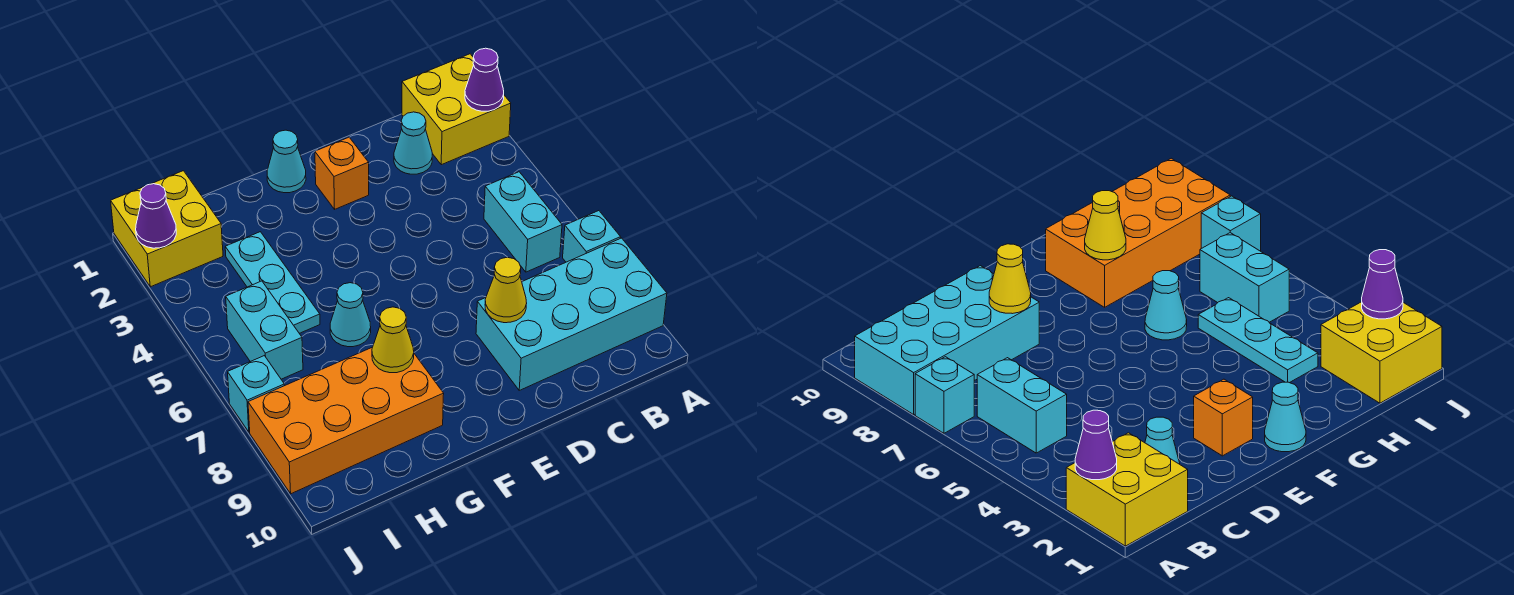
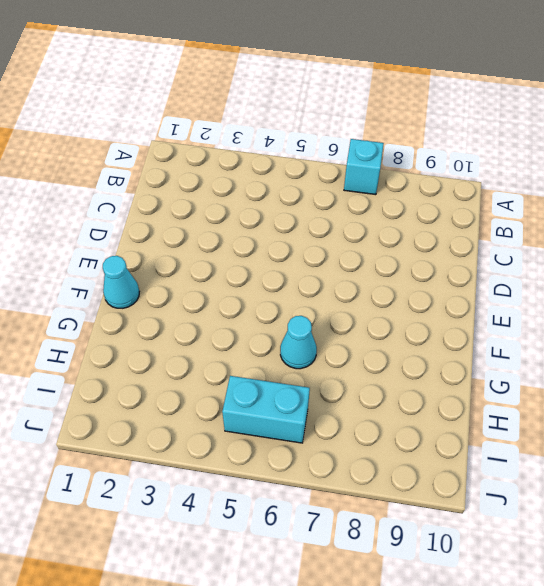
none -> yellow brick A1:B2 level 1
none -> cyan brick A8:D9 level 1
none -> cyan brick B5:B6 level 1

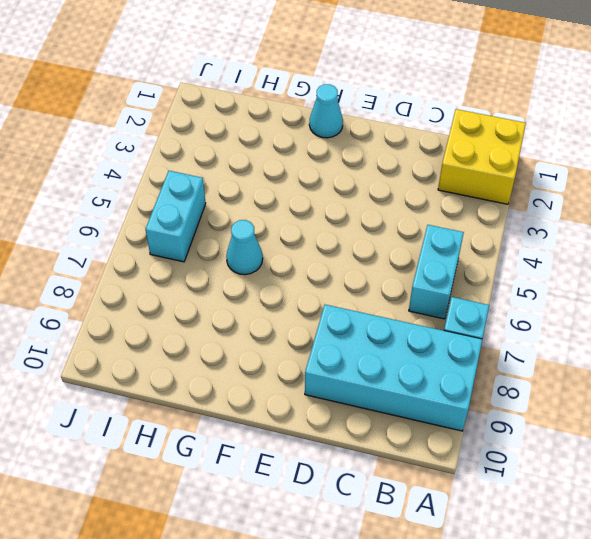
none -> cyan cone C2 level 1
none -> orange brick E2 level 1
none -> orange brick G8:J9 level 1

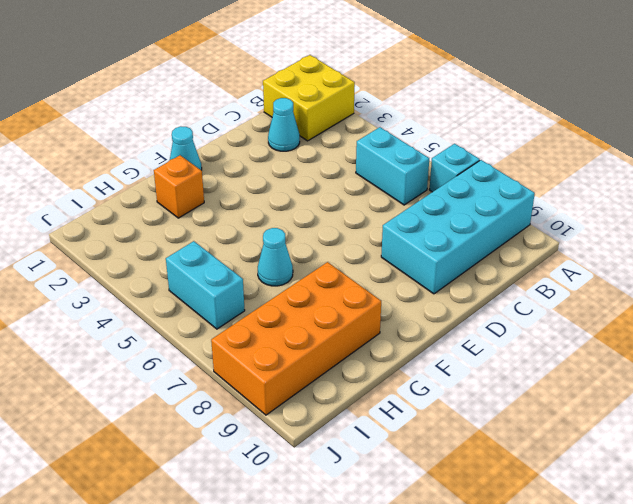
orange brick G2 level 1 -> orange brick E2 level 1
none -> cyan plate H3:H5 level 1
none -> yellow brick I1:J2 level 1
none -> cyan brick J7 level 1

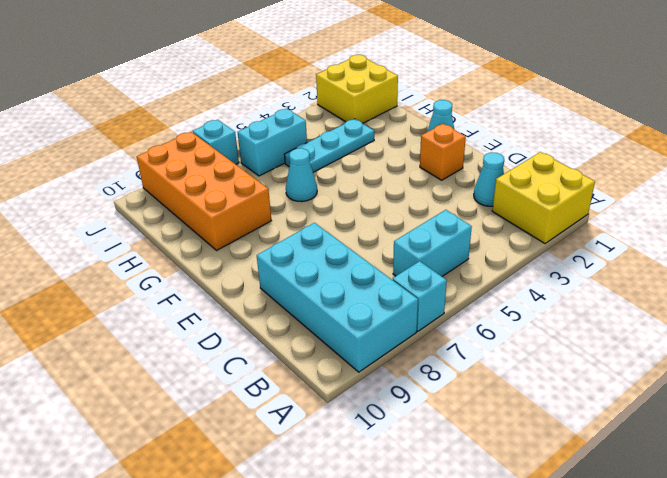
none -> purple cone A2 level 2
none -> yellow cone D8 level 2
none -> yellow cone G8 level 2

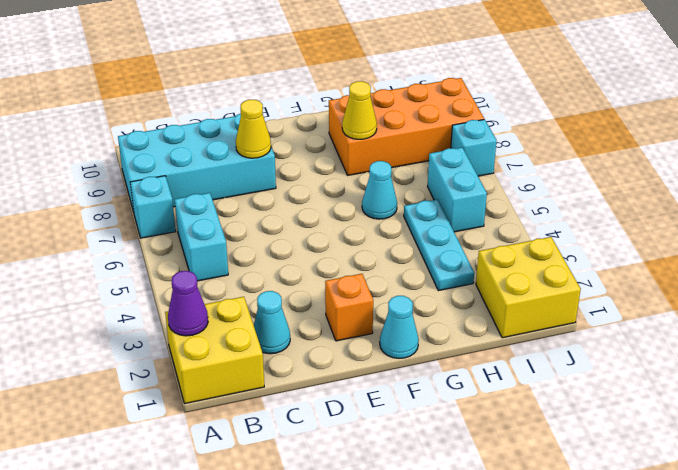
none -> purple cone J2 level 2

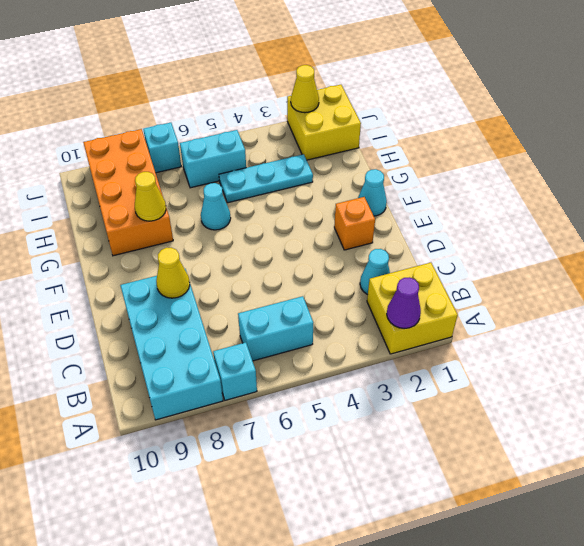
yellow cone J2 level 2 -> purple cone J2 level 2

